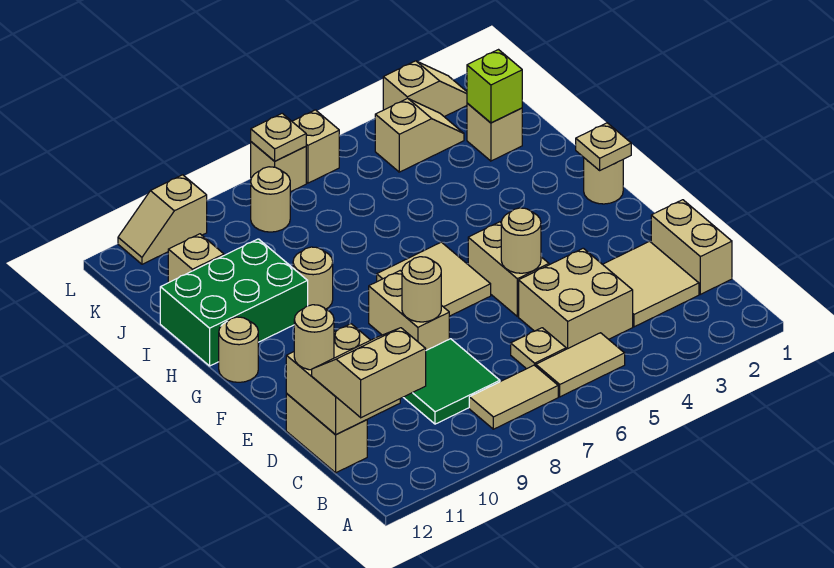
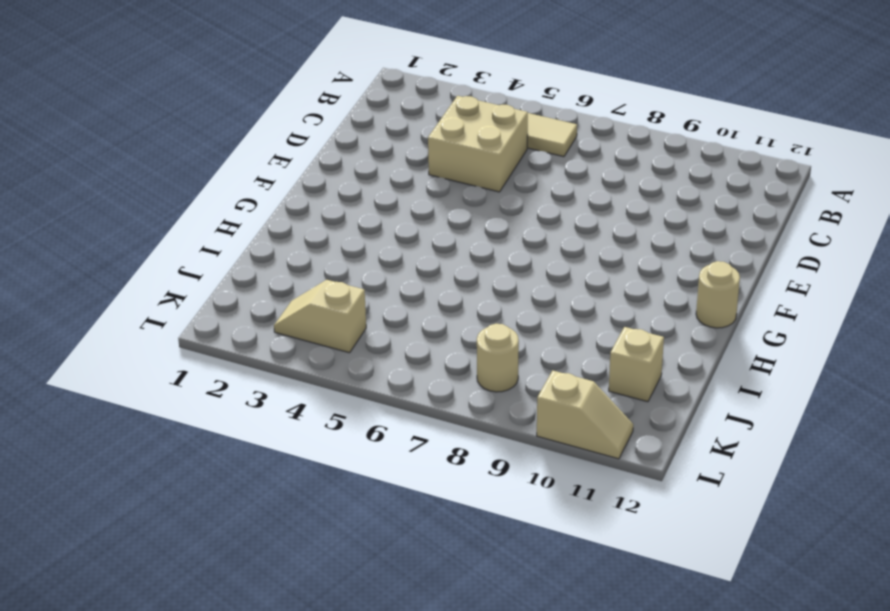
none -> tan tile B7:B8 level 1
none -> tan brick C1:D1 level 1
none -> tan tile C2:D3 level 1
none -> tan plate C6 level 1

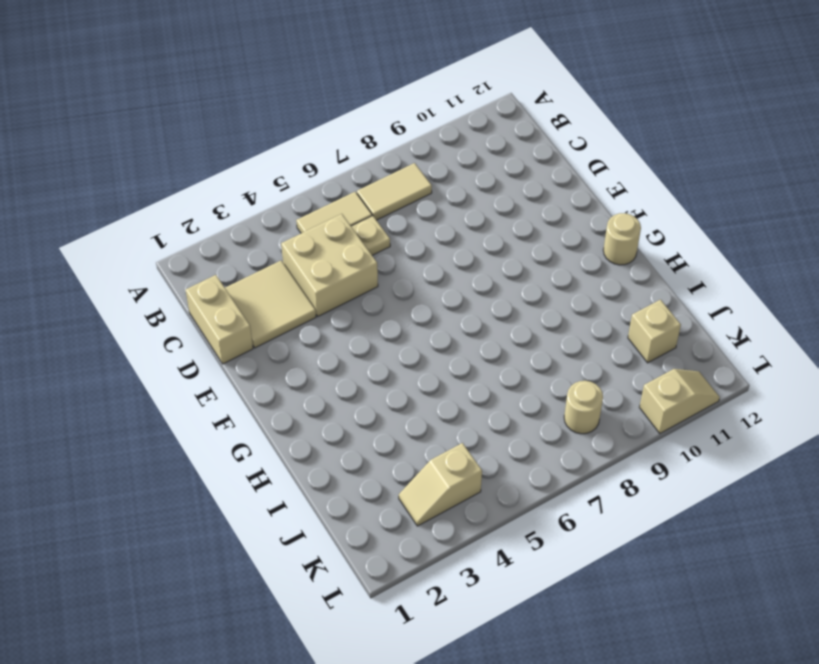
none -> green tile C8:D9 level 1
none -> tan brick C12:D12 level 1
none -> tan brick E5:F5 level 1
none -> tan brick E8:F8 level 1

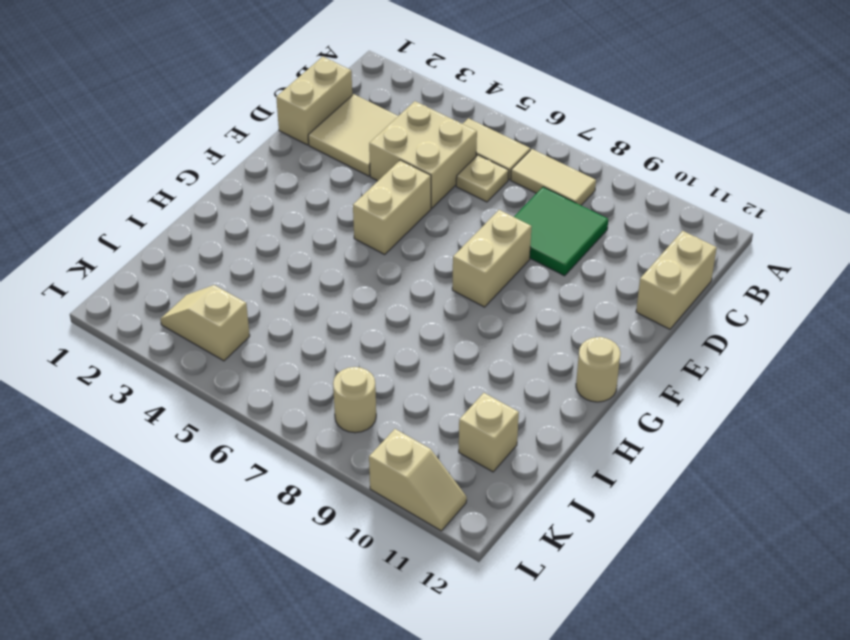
none -> tan tile F6:G7 level 1
none -> tan round brick G1 level 1
none -> tan round brick H9 level 1
none -> green brick H10:I12 level 1

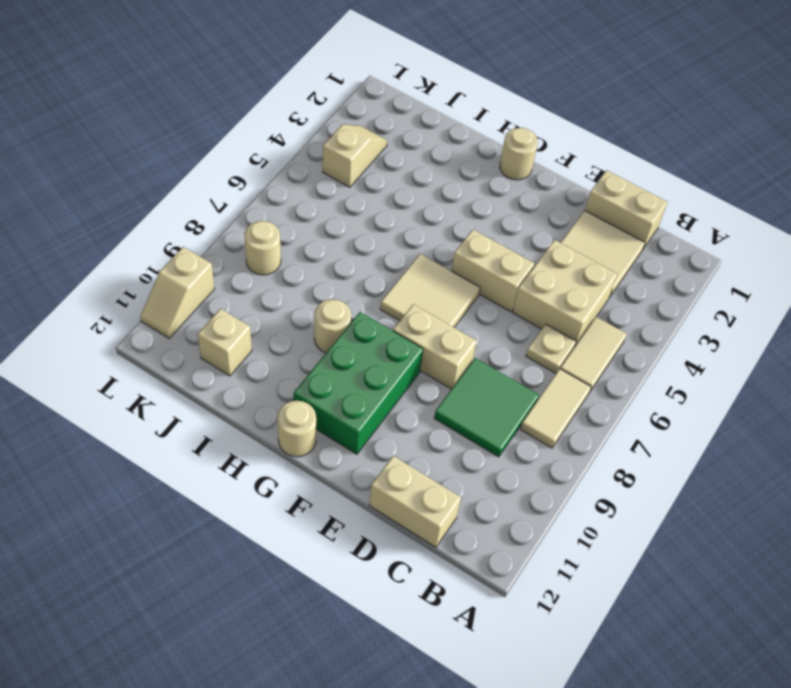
green brick F9:G11 level 1 -> green brick H10:I12 level 1
none -> tan brick J2 level 1
none -> tan slope L2:L3 level 1 top 3
none -> tan brick L6 level 1
none -> tan brick L7 level 1

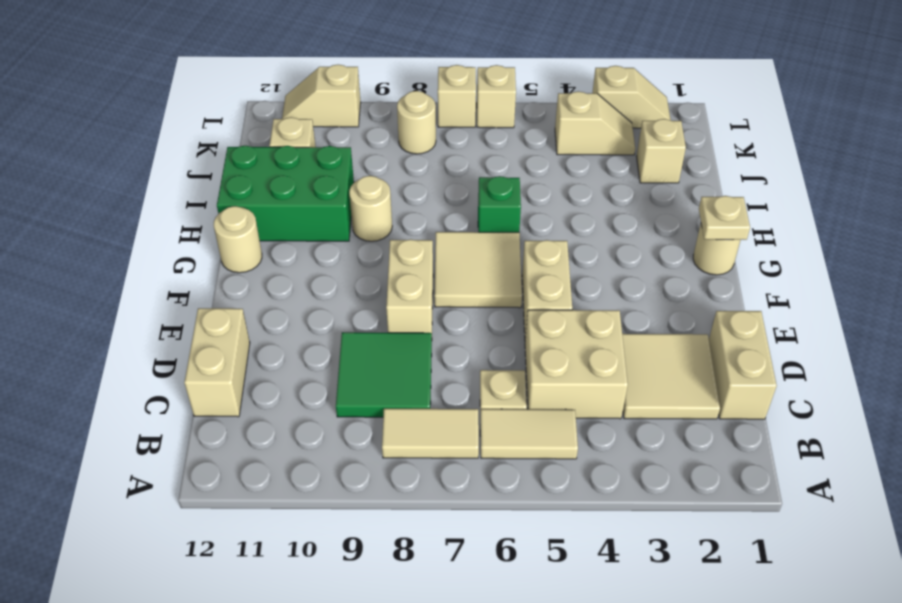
green brick H6 level 1 -> none
none -> tan brick C11:D12 level 2
none -> tan round brick E5 level 2
none -> tan round brick E8 level 2
none -> lime brick J2 level 2

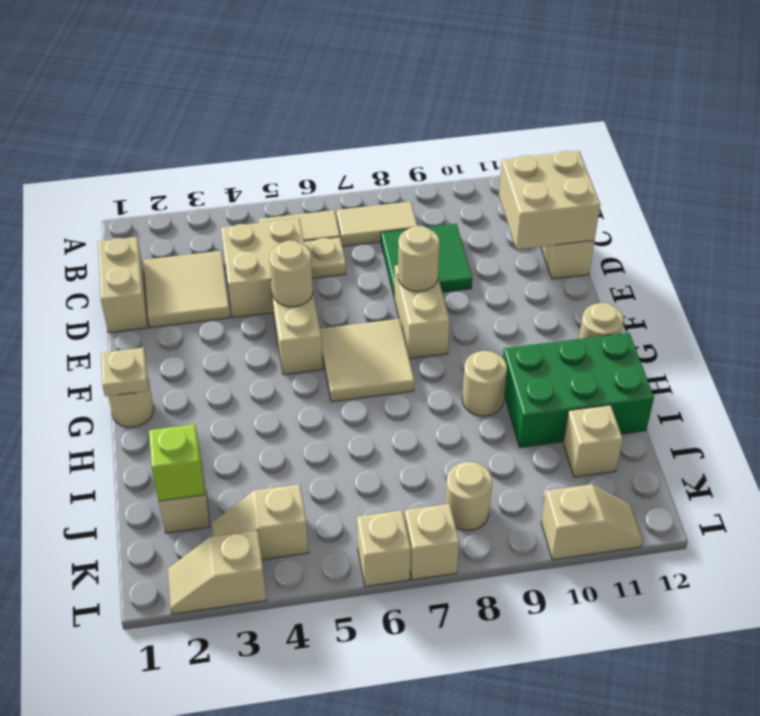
none -> tan plate L7 level 2
none -> tan slope B11:C12 level 3 top B
none -> tan round brick D12 level 3

